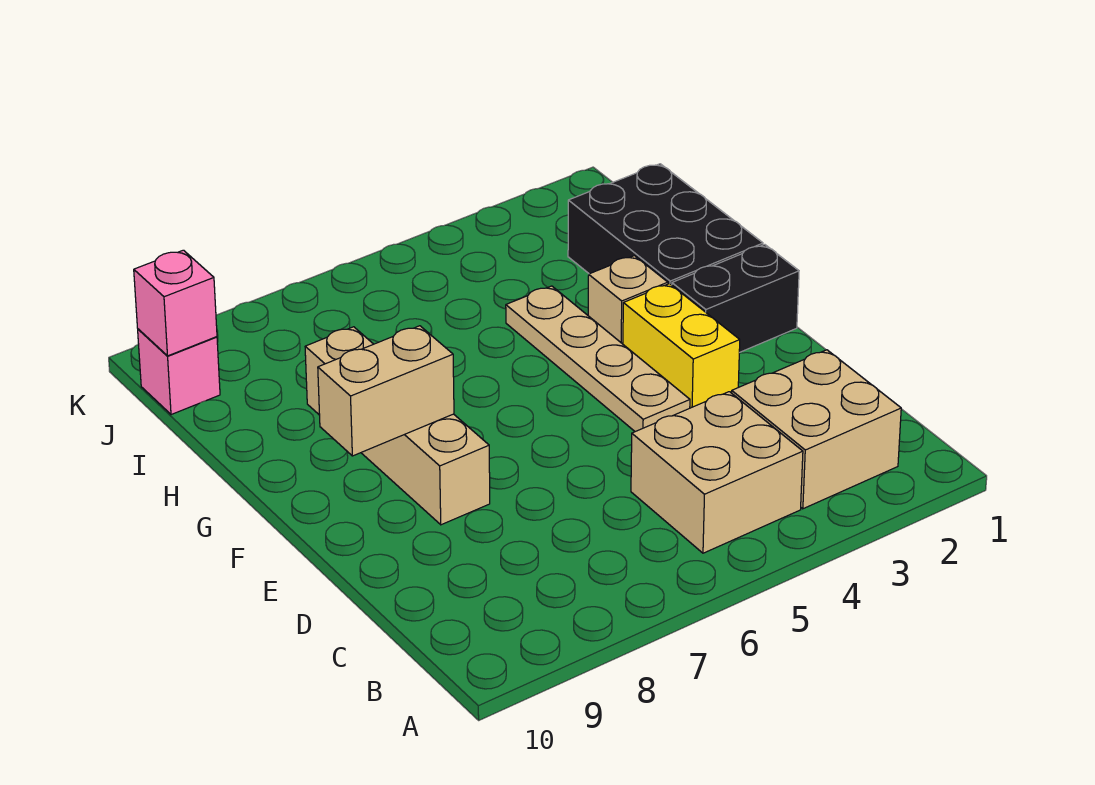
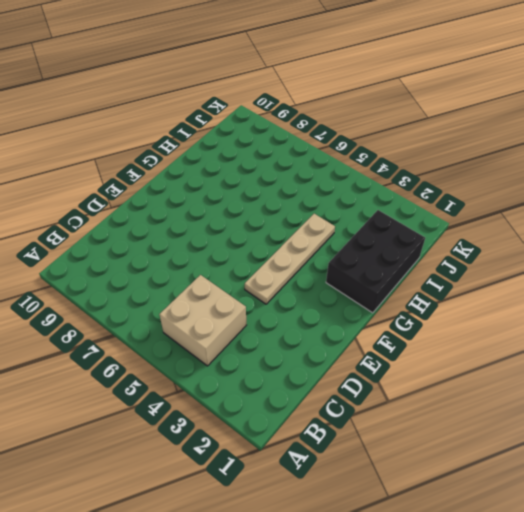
none -> tan brick B2:C3 level 1
none -> yellow brick E3:F3 level 1

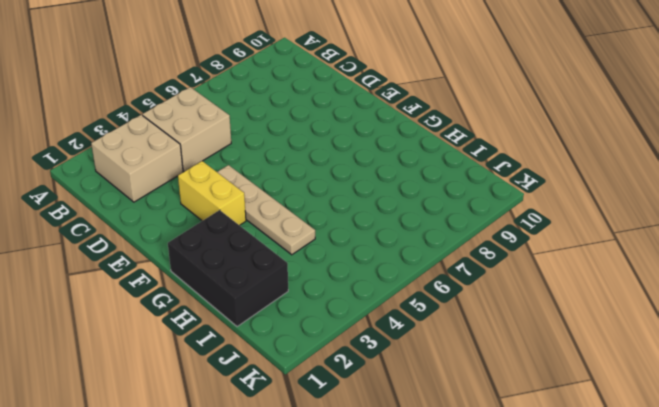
none -> tan brick E8:H8 level 1
none -> black brick F1:F2 level 1

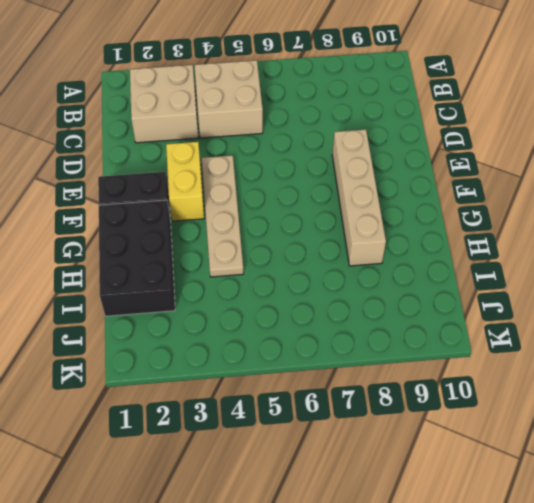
none -> tan brick G3 level 1
none -> pink brick J10 level 1

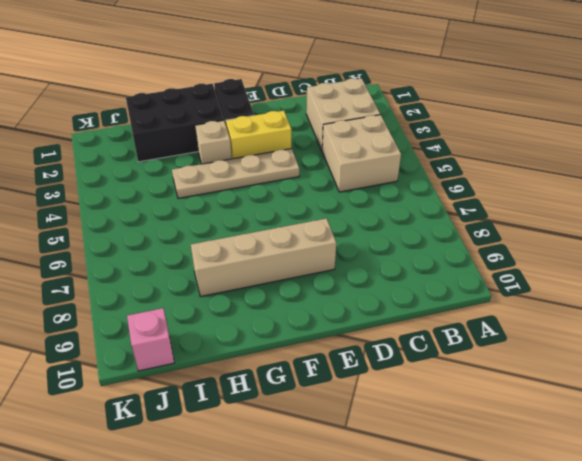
none -> tan brick F8:F9 level 2
none -> pink brick J10 level 2

